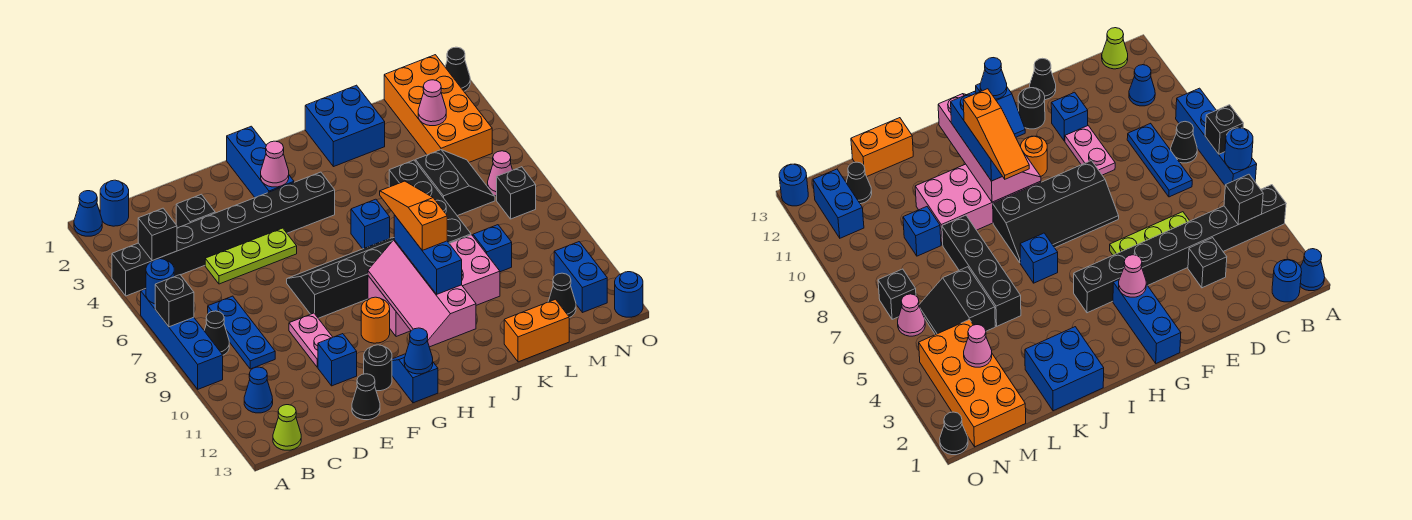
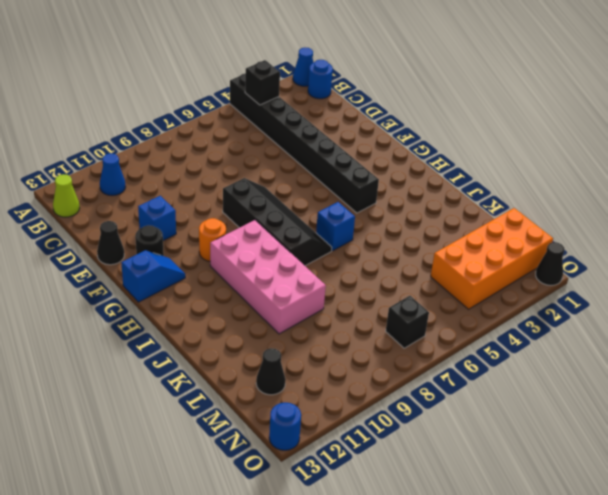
none -> blue brick A6:A9 level 1
none -> black cone B8 level 1
none -> blue plate C7:C9 level 1
none -> black brick D3 level 1

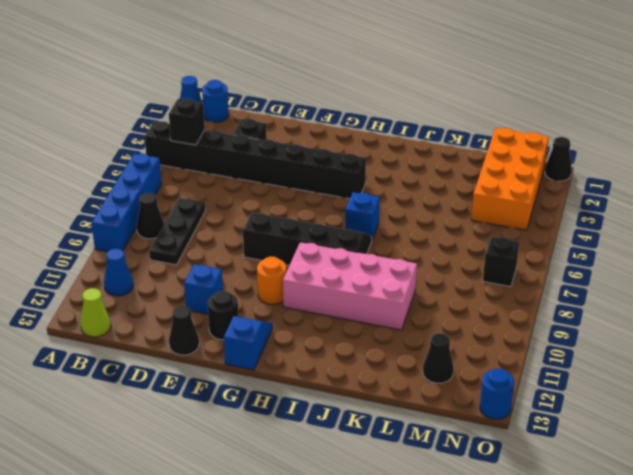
black plate C7:C9 level 1 -> blue plate C7:C9 level 1
none -> lime plate D5:F5 level 1
none -> pink plate E9:E10 level 1
none -> blue brick G1:G3 level 1
none -> blue brick J1:K2 level 1

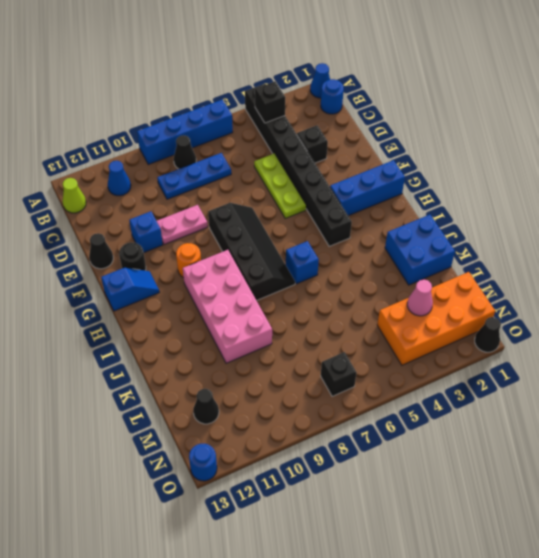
none -> black brick K5:K8 level 1
none -> orange brick K13:L13 level 1
none -> black slope L5:M6 level 1 top L
none -> blue brick L9 level 1

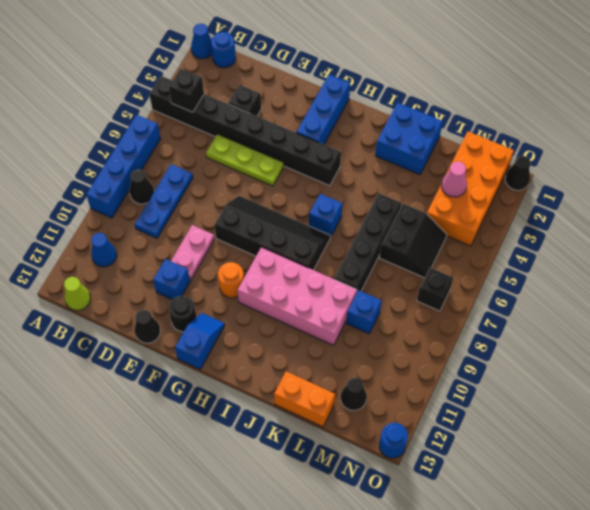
none -> pink cone N6 level 1
none -> blue brick N11:N12 level 1
none -> blue round brick A6 level 2
none -> black brick A7 level 2

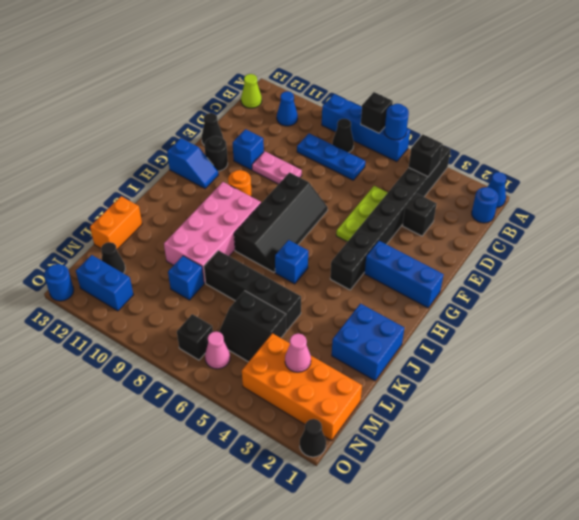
none -> pink cone G3 level 2
none -> blue cone G13 level 2
none -> pink slope H9:I12 level 2 top I
none -> blue brick I9:I11 level 3

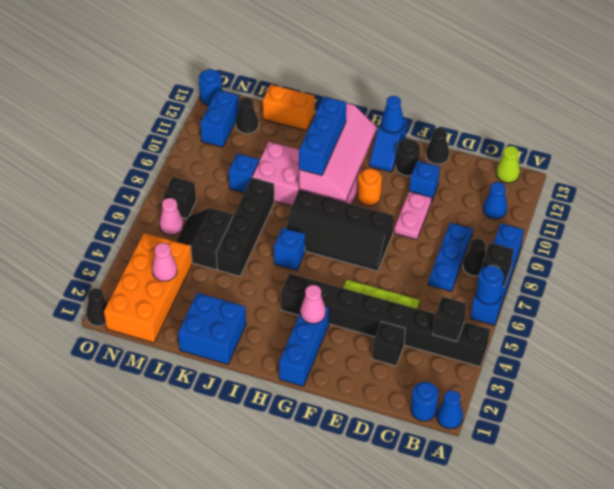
none -> orange slope I8:I10 level 4 top 10

